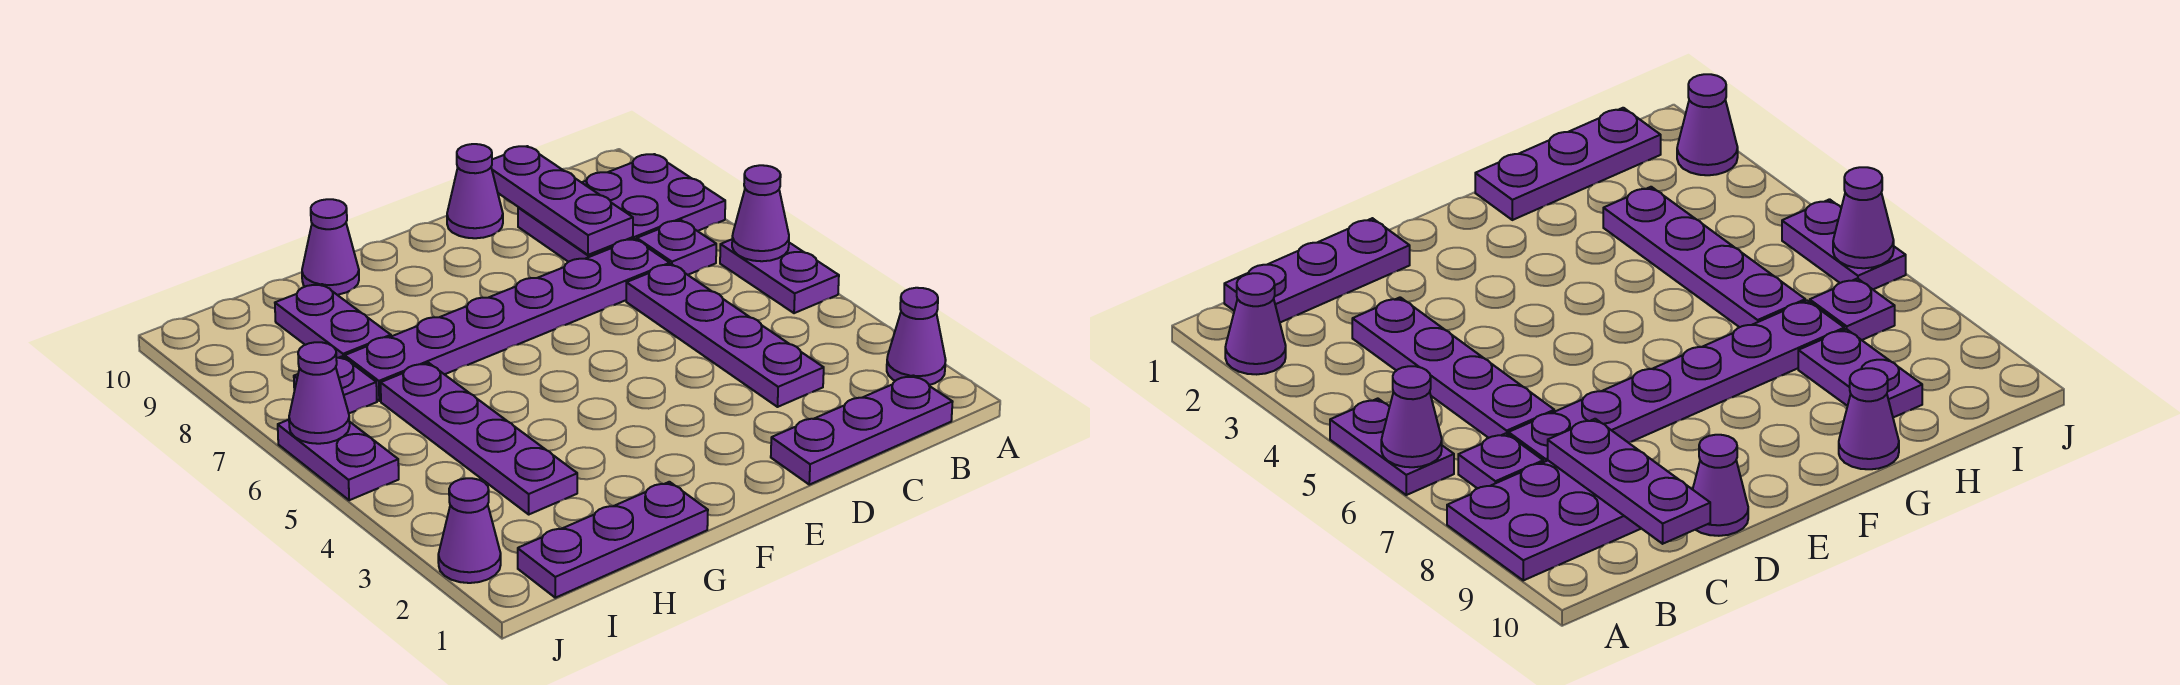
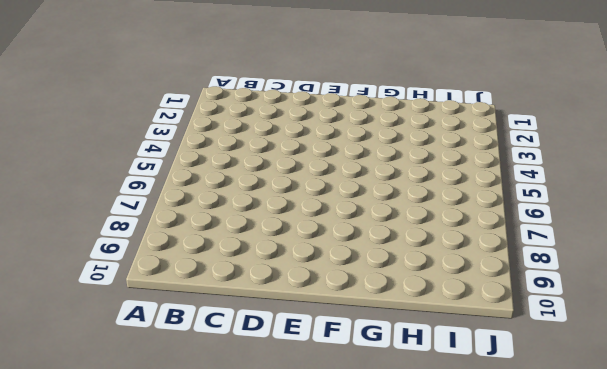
none -> purple cone A2 level 1
none -> purple plate A5:A6 level 1
none -> purple plate A8:C9 level 1

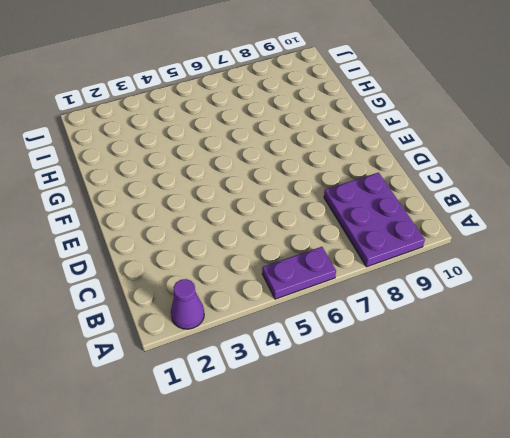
none -> purple plate B1:D1 level 1
none -> purple plate B7 level 1
none -> purple plate C3:C6 level 1

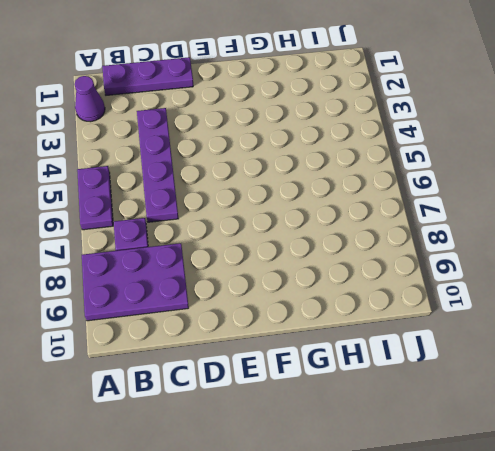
none -> purple plate C7:H7 level 1
none -> purple cone D10 level 1
none -> purple plate G1:I1 level 1

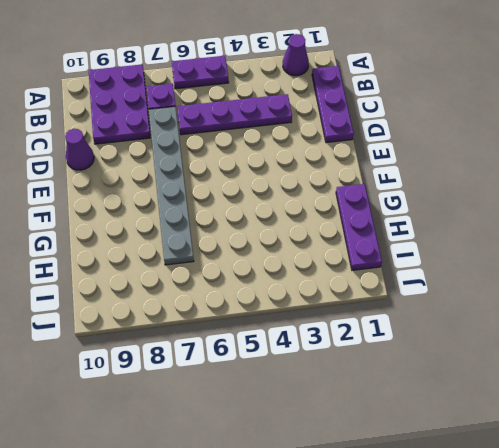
grey plate C7:H7 level 1 -> purple plate C7:H7 level 1
none -> purple cone G10 level 1
none -> purple plate H3:H6 level 1
none -> purple plate H8:H9 level 1

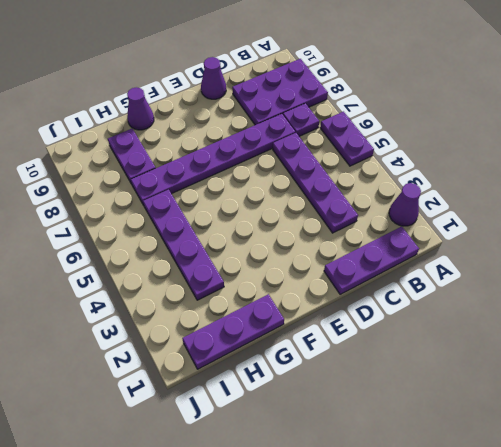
none -> purple plate I7 level 1
none -> purple cone J2 level 1
none -> purple plate J5:J6 level 1

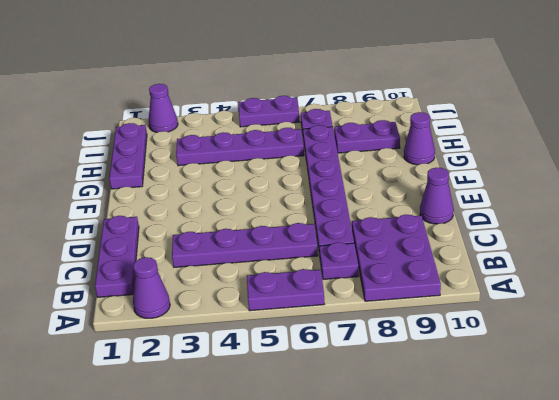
none -> purple cone A6 level 2
none -> purple plate C8:C10 level 2
none -> purple cone J6 level 2

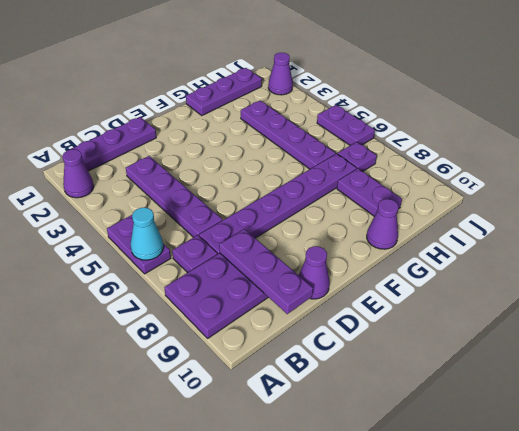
cyan cone A6 level 2 -> purple cone A6 level 2
none -> purple cone J6 level 2

